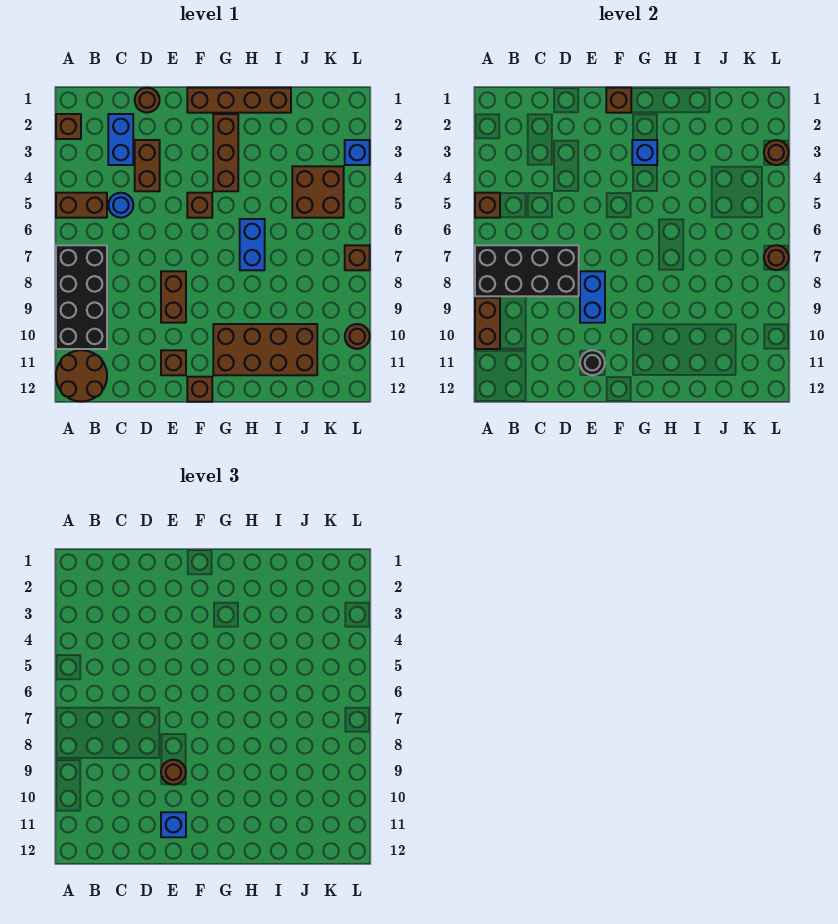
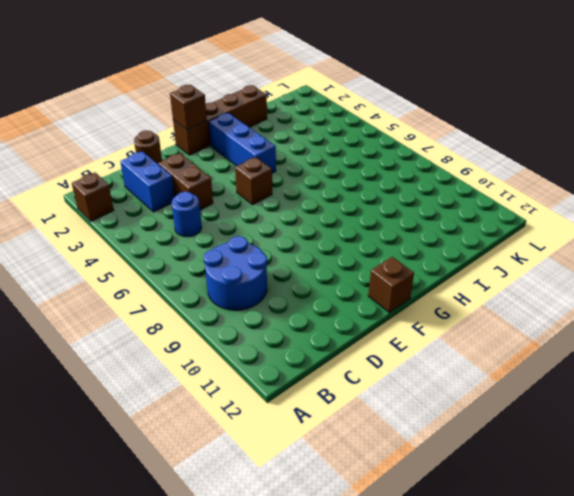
blue round brick B8:C9 level 1 -> black brick A7:B10 level 1
blue brick G2:G4 level 1 -> brown brick G2:G4 level 1
none -> brown brick A5:B5 level 1
none -> brown round brick A11:B12 level 1
none -> brown brick E8:E9 level 1
none -> brown brick E11 level 1

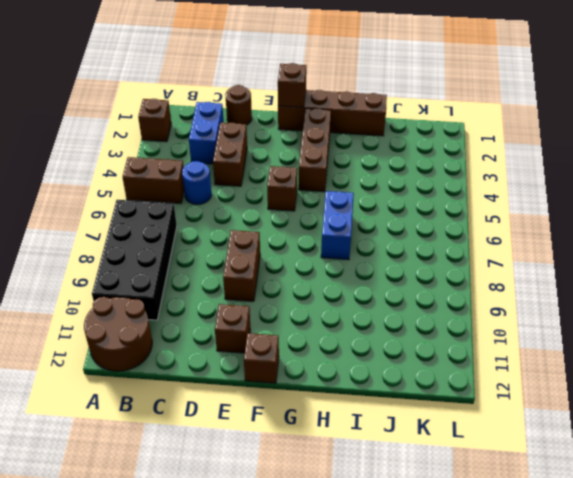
none -> brown brick G10:J11 level 1
none -> brown brick J4:K5 level 1
none -> blue brick L3 level 1
none -> brown brick L7 level 1

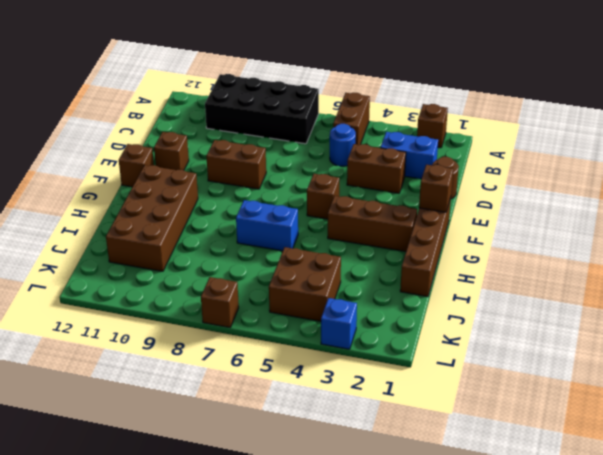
none -> brown round brick A11:B12 level 1
none -> brown round brick L10 level 1
none -> brown brick A5 level 2
none -> black brick A7:D8 level 2

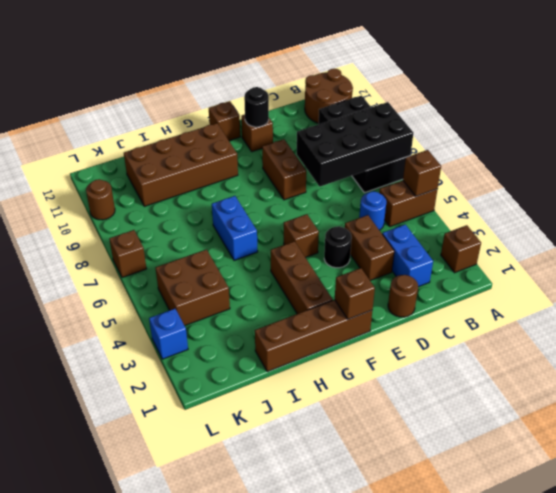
black round brick E4 level 1 -> none
none -> brown brick A9:A10 level 2
none -> blue brick E8:E9 level 2
none -> blue brick G3 level 2
none -> brown round brick L3 level 2

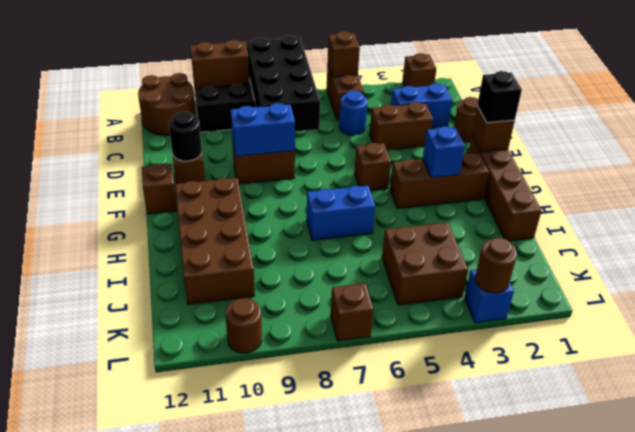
black brick F1 level 3 -> none
none -> brown round brick L7 level 2
none -> brown round brick E9 level 3
none -> blue brick E11 level 3

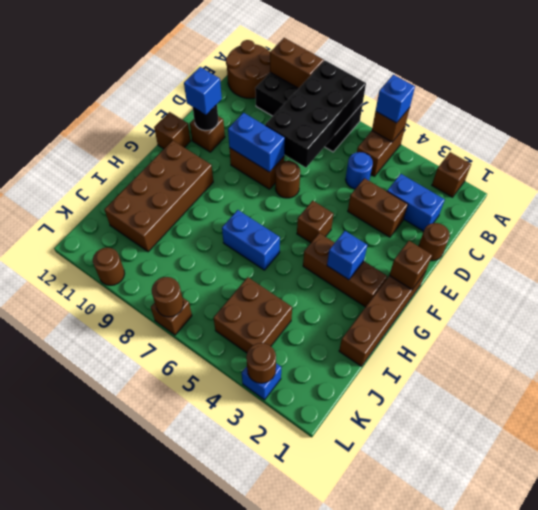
blue brick A5 level 3 -> none
brown round brick E7 level 1 -> brown round brick E9 level 3

